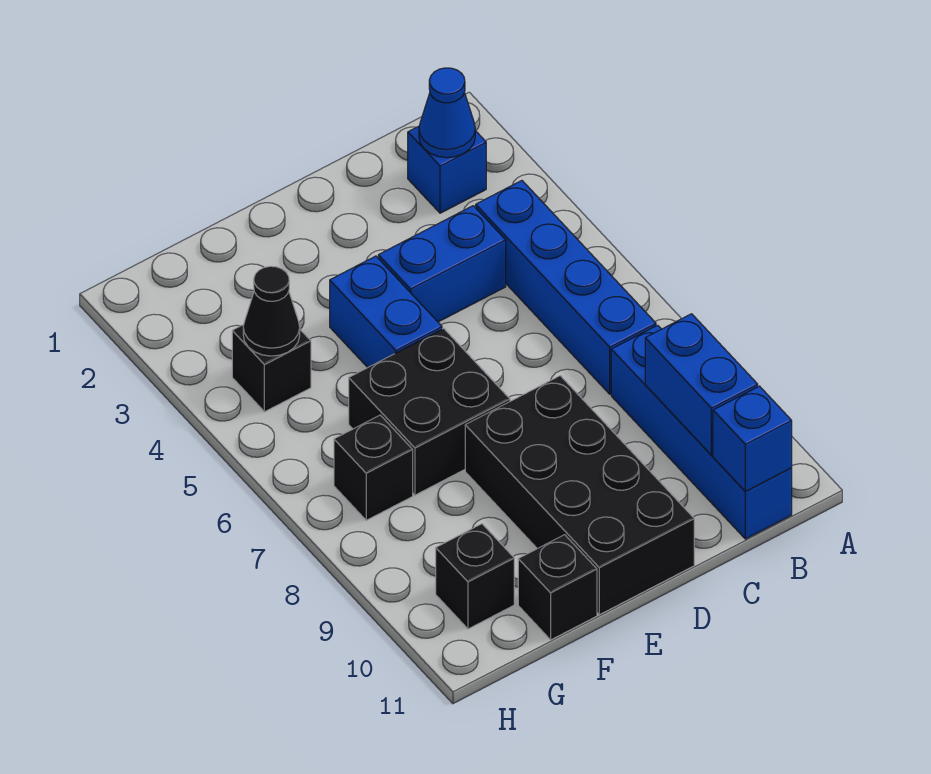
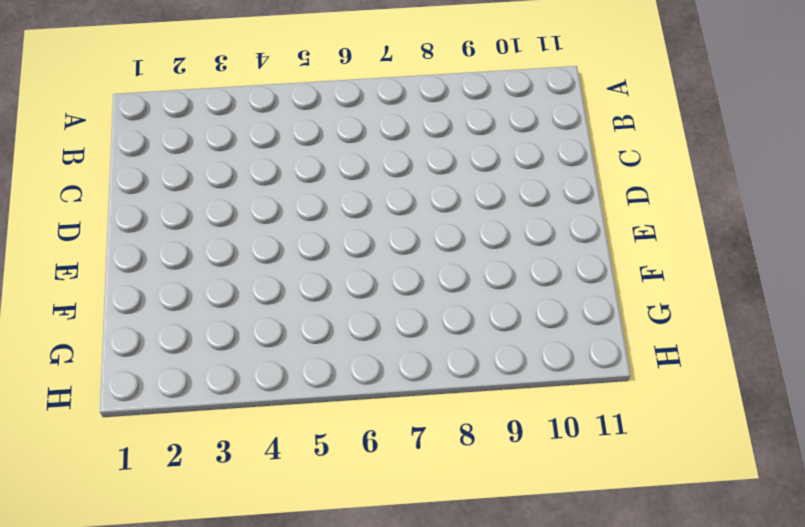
none -> blue brick B2 level 1
none -> blue brick B4:B7 level 1
none -> blue brick B8:B11 level 1

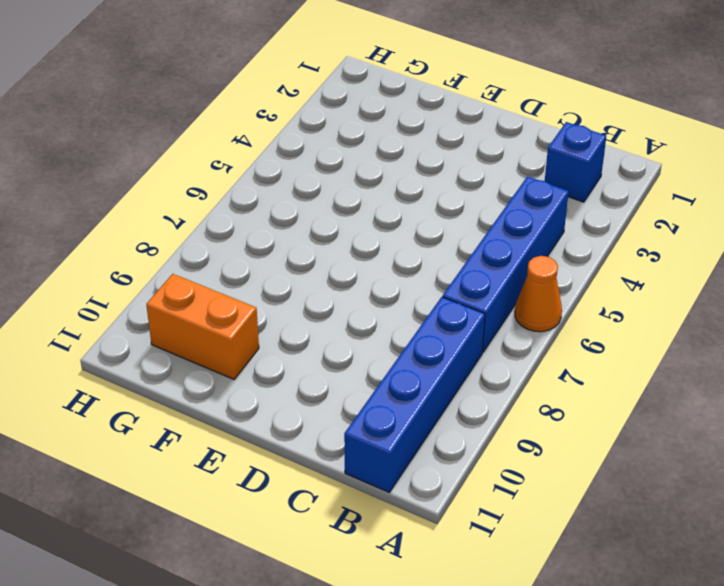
orange cone A6 level 1 -> none
orange brick F10:G10 level 1 -> black brick G10 level 1
none -> blue brick C4:D4 level 1
none -> black brick D8:E11 level 1
none -> blue brick E4:E5 level 1

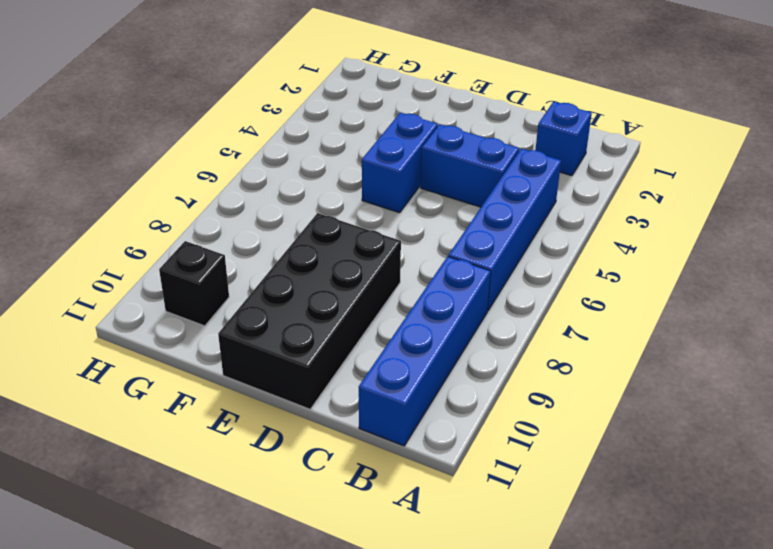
none -> black brick E6:F7 level 1
none -> black brick F11 level 1
none -> black brick G4 level 1

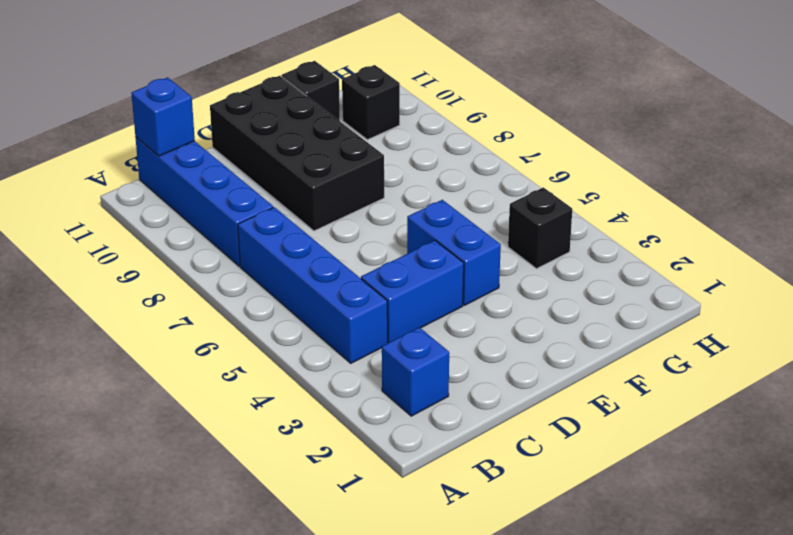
none -> black brick E6:F7 level 1
none -> black brick G7 level 1
none -> blue cone B2 level 2

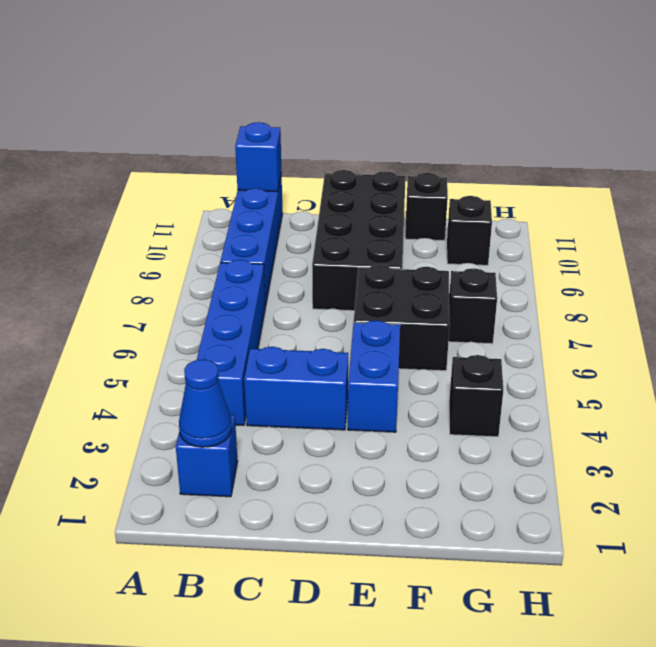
none -> blue brick B9:B10 level 2
none -> black cone G4 level 2

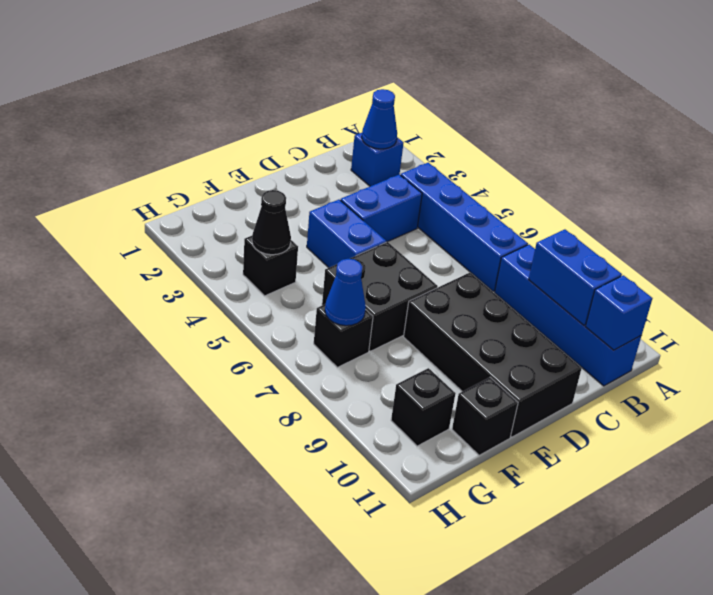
blue cone G7 level 2 -> none

